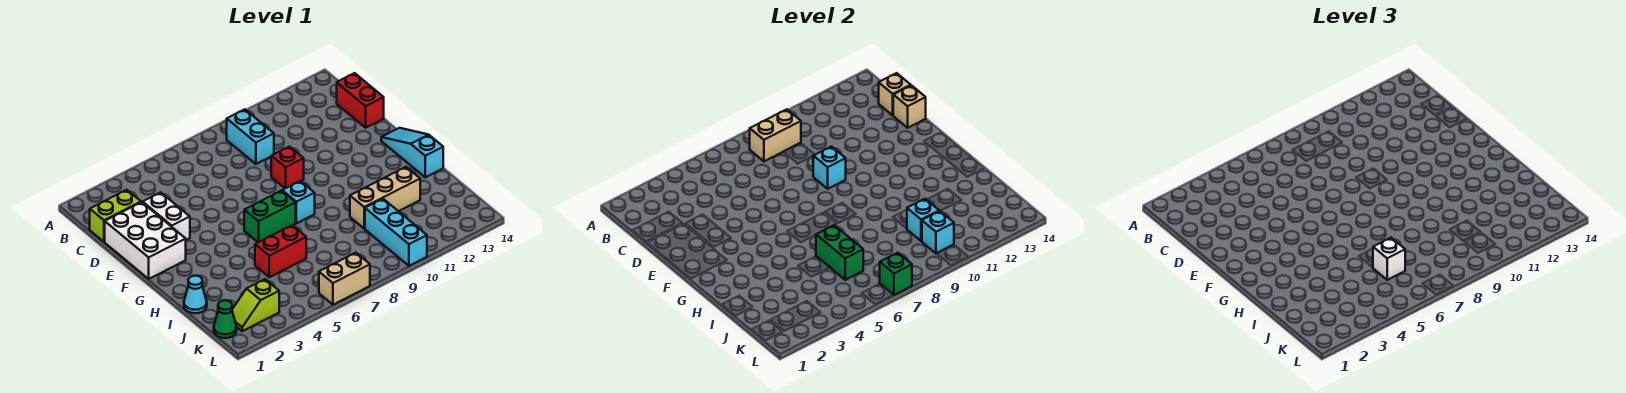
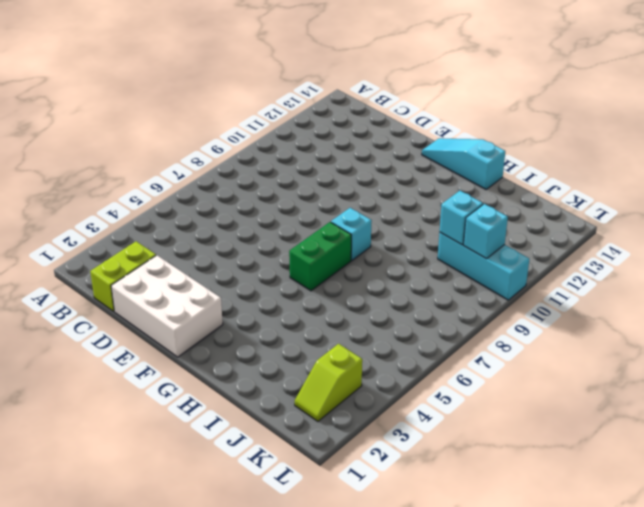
none -> cyan brick B9:C9 level 1
none -> red brick C14:D14 level 1
none -> white brick D3:E3 level 1

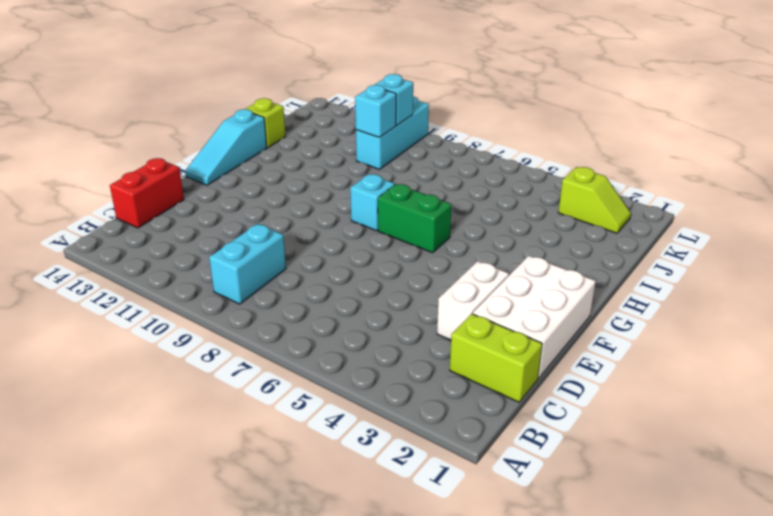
lime brick I14 level 1 -> none
none -> red brick E9 level 1
none -> cyan cone I1 level 1
none -> red brick I5:I6 level 1

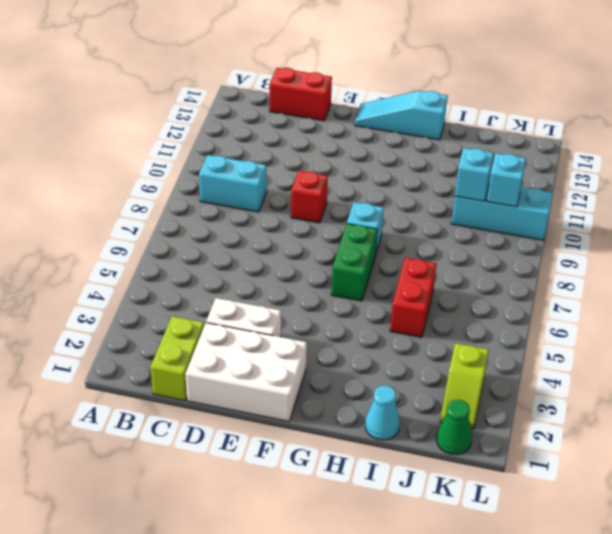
none -> tan brick I10:I12 level 1
none -> tan brick L6:L7 level 1
none -> tan brick B8:B9 level 2

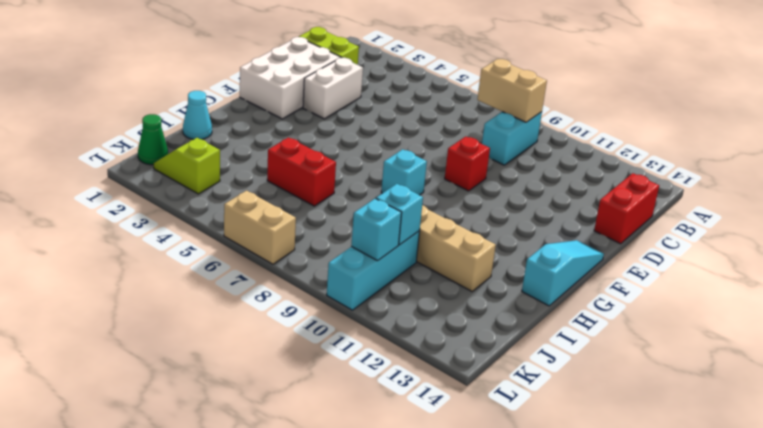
none -> green brick G6:G7 level 1
none -> tan brick C14 level 2
none -> tan brick D14 level 2

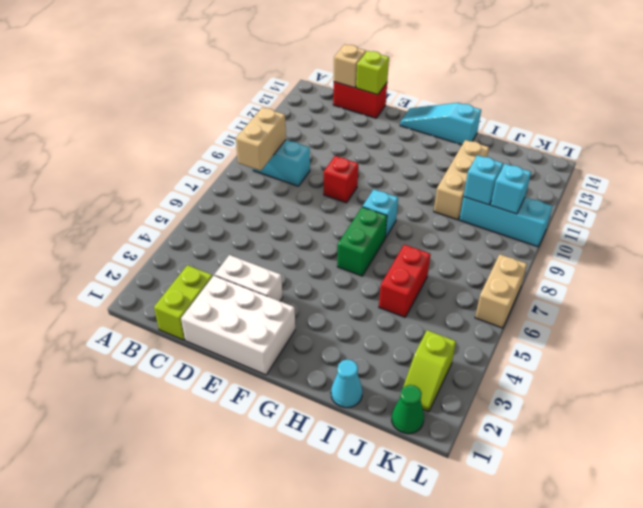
lime brick D14 level 2 -> tan brick D14 level 2
none -> cyan brick E9 level 2
none -> green brick I6:J6 level 2
none -> green brick L7 level 2

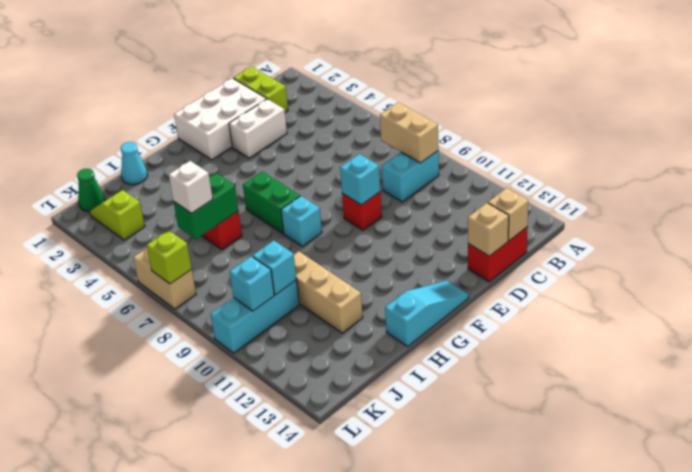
lime brick L7 level 2 -> green brick L7 level 2

